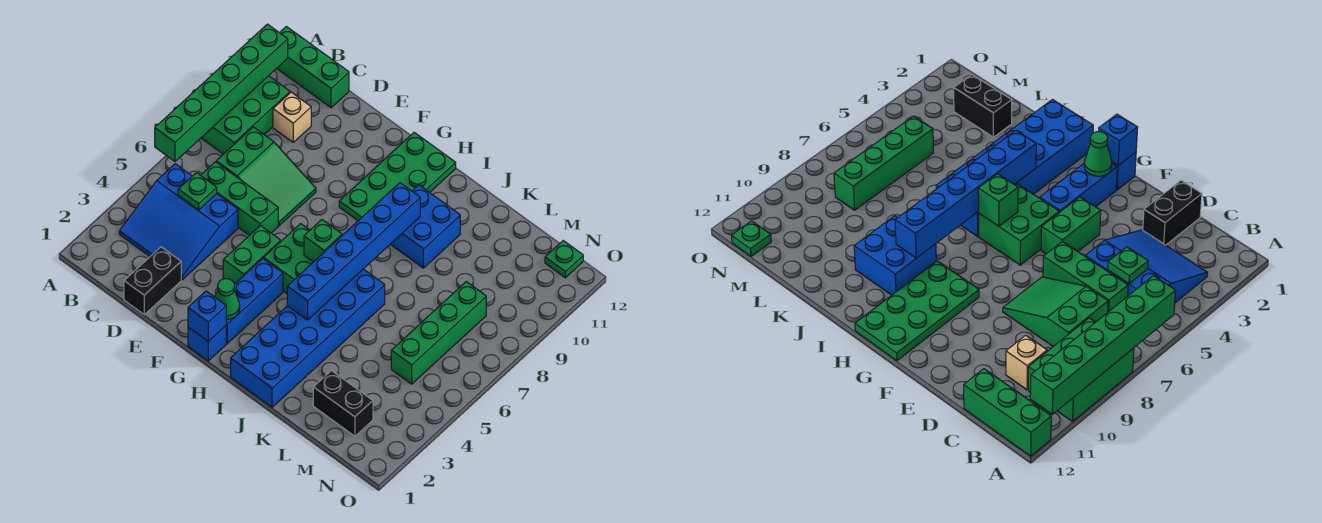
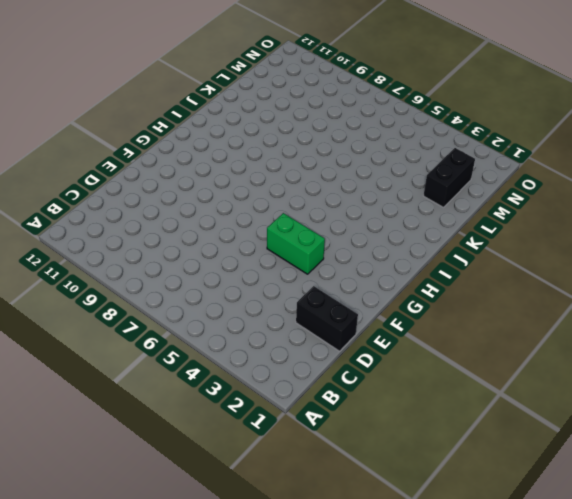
none -> green brick A8:B10 level 1
none -> green brick A12:C12 level 1
none -> blue slope B3:D5 level 1 top 5

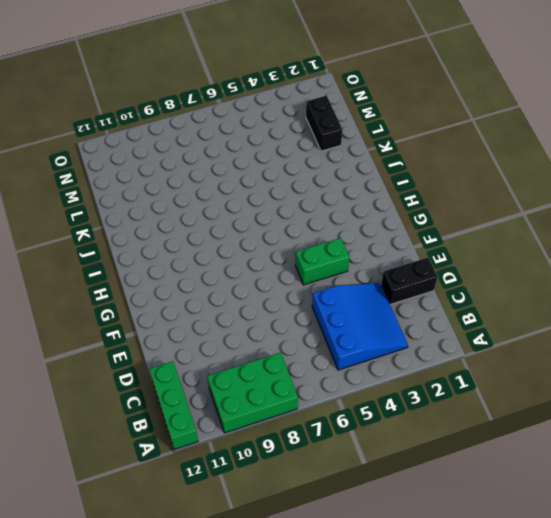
none -> green brick C6:E6 level 1
none -> green slope C7:E8 level 1 top C
none -> tan brick C10 level 1

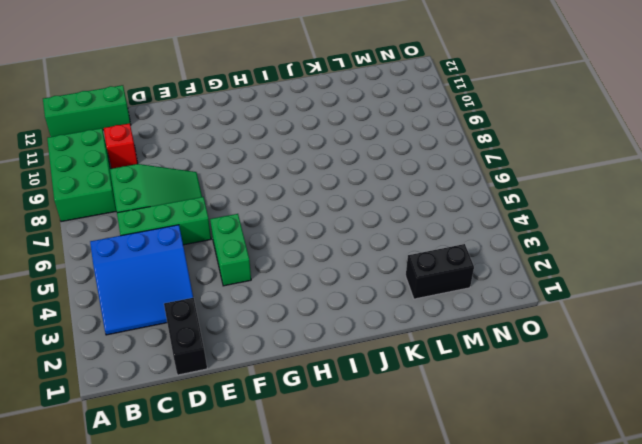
red brick C10 level 1 -> tan brick C10 level 1
none -> blue brick G1 level 1
none -> blue brick G2:G4 level 1
none -> green brick G5:H6 level 1

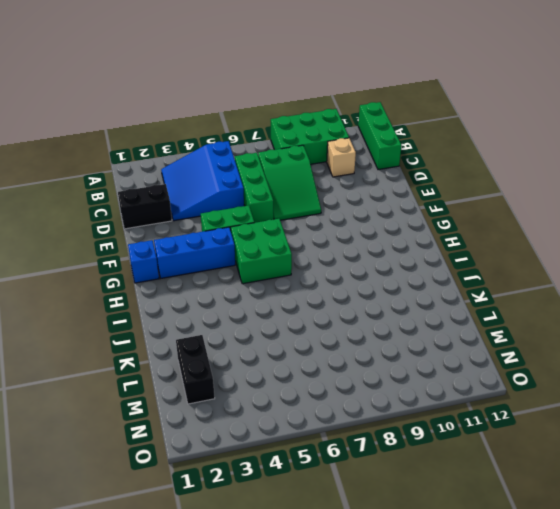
none -> green plate G9:H12 level 1
none -> blue brick I1:J6 level 1
none -> blue brick I9:J10 level 1

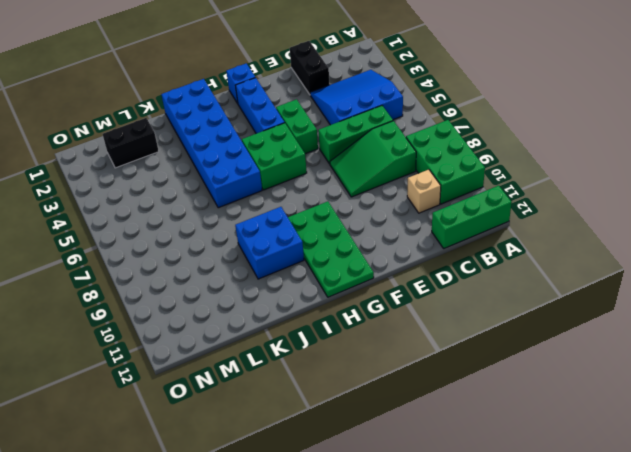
none -> green brick M5:M8 level 1
none -> green plate N12 level 1
none -> green brick A6:A11 level 2

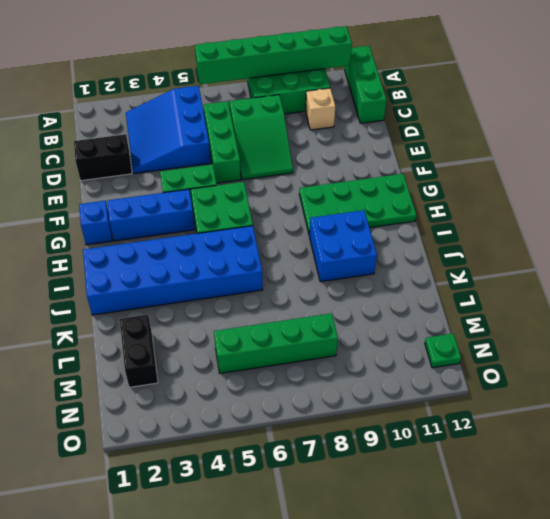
none -> green plate C5 level 2
none -> blue brick G1 level 2
none -> green cone G2 level 2

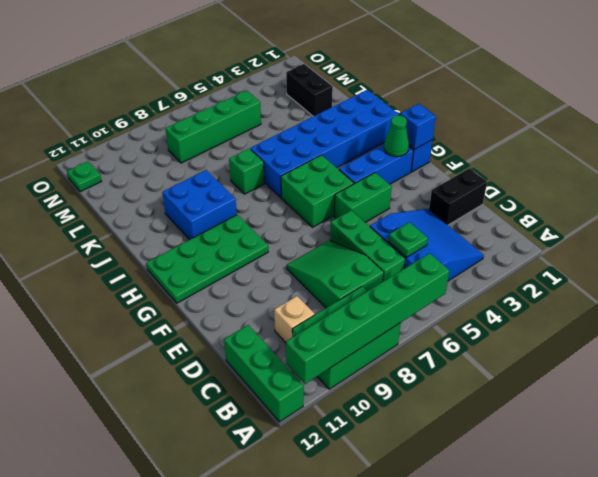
green brick J7 level 1 -> green brick H6 level 2
none -> blue brick I4:I9 level 2

